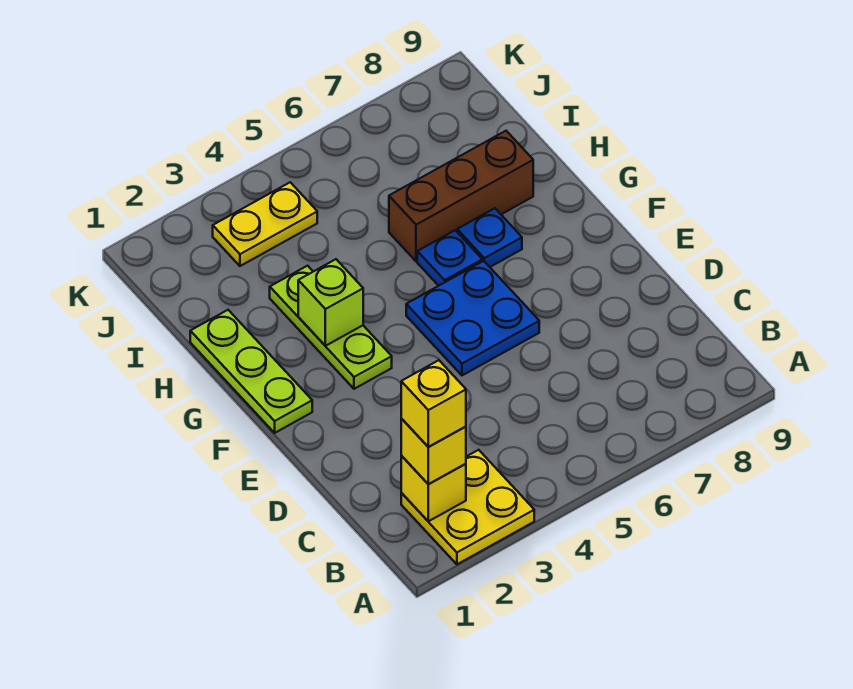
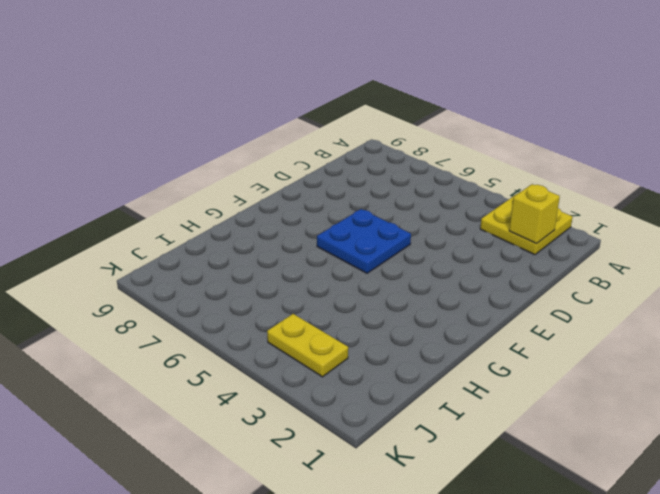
none -> lime plate F1:H1 level 1
none -> lime plate F3:H3 level 1
none -> blue plate G6 level 1

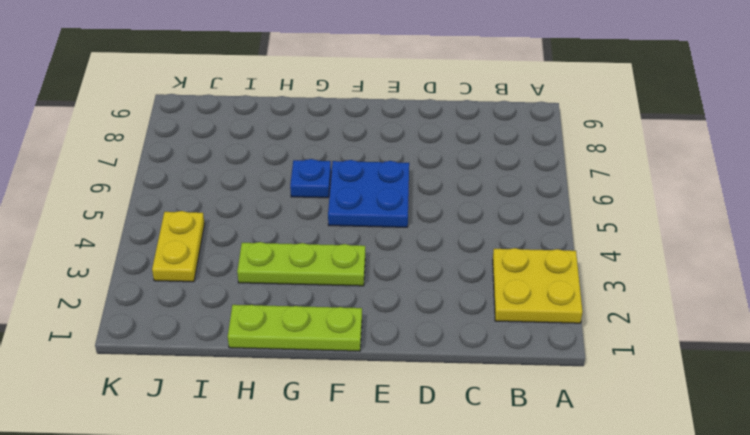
none -> blue plate G7 level 1
none -> brown brick H6:H8 level 1
none -> yellow brick B2 level 2

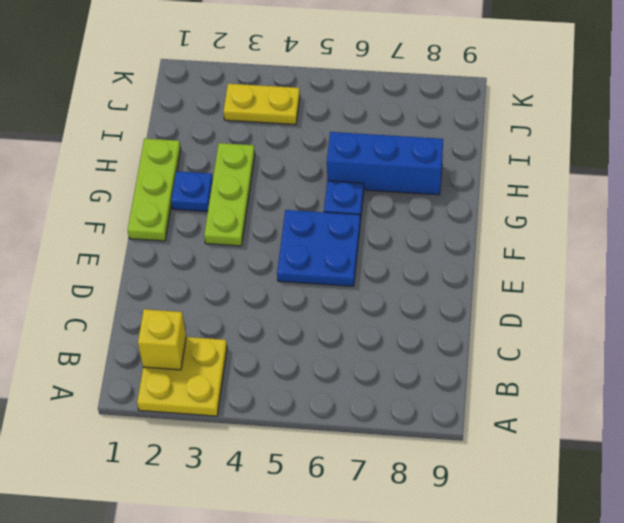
blue plate G2 level 1 -> blue plate G7 level 1
blue brick H6:H8 level 1 -> brown brick H6:H8 level 1
none -> lime brick G3 level 2
none -> yellow brick B2 level 3
none -> yellow brick B2 level 4

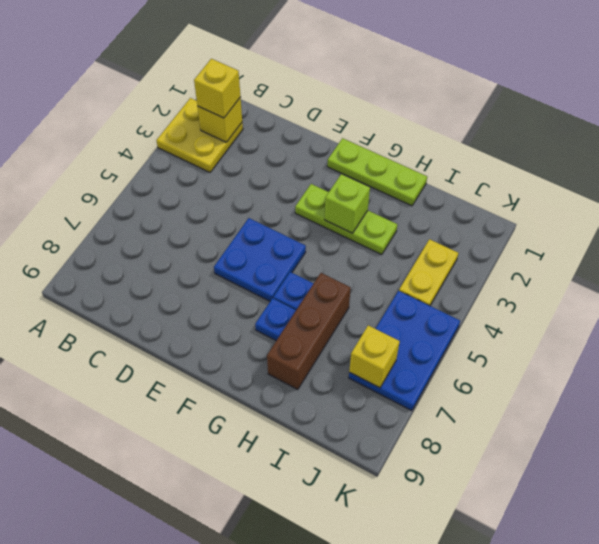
blue plate J5:K7 level 1 -> none
yellow brick J7 level 2 -> yellow brick B2 level 4

